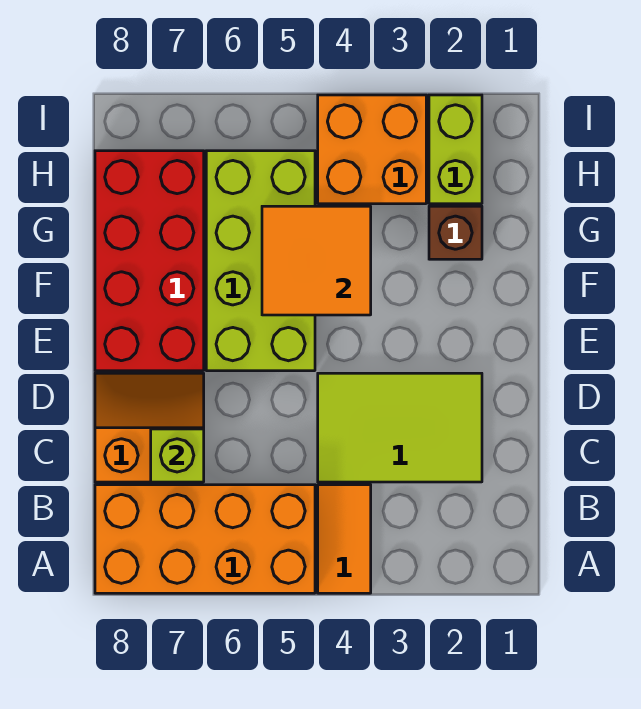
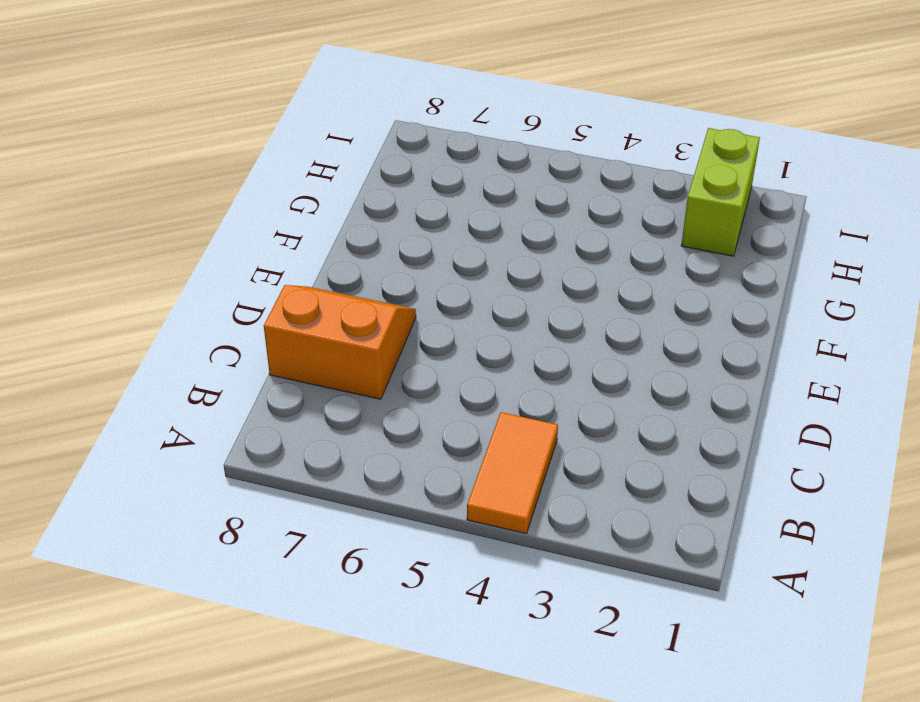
none -> orange brick A5:B8 level 1
none -> lime tile C2:D4 level 1

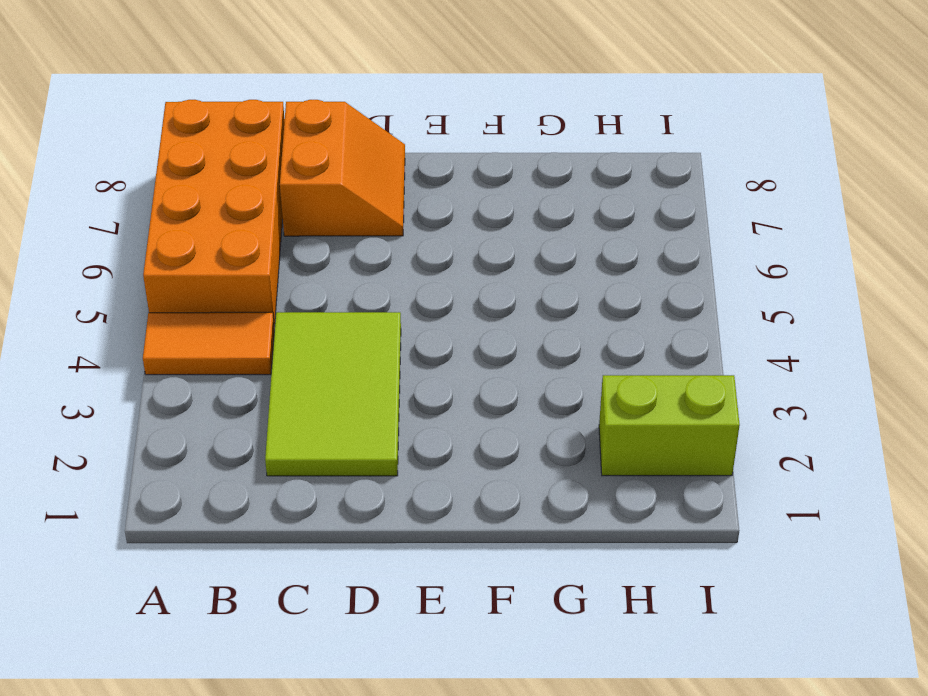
none -> lime brick E5:H6 level 1
none -> red brick E7:H8 level 1

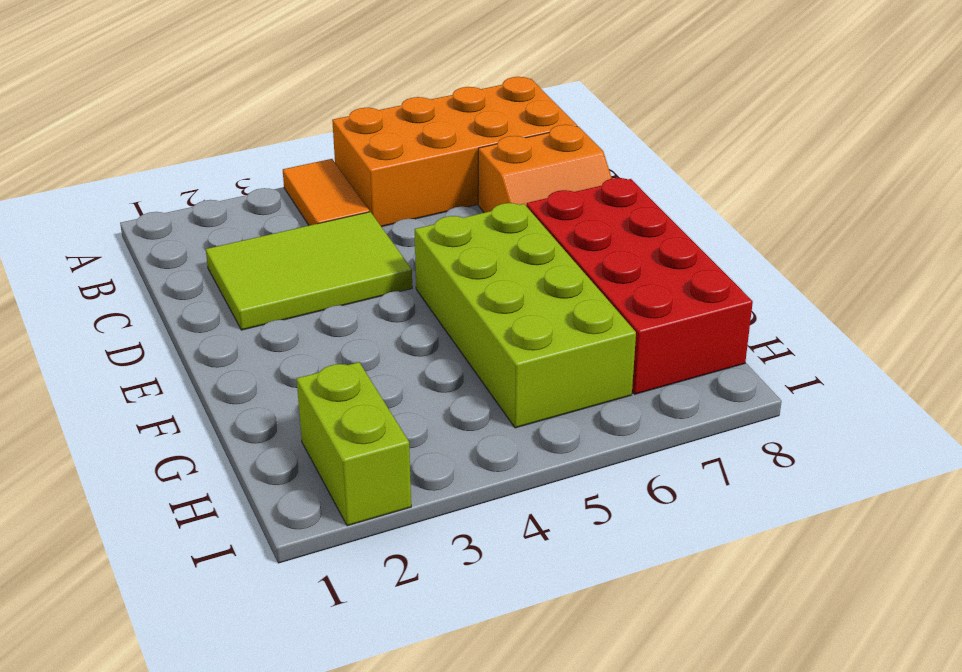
none -> brown brick G2 level 1
none -> orange brick H3:I4 level 1

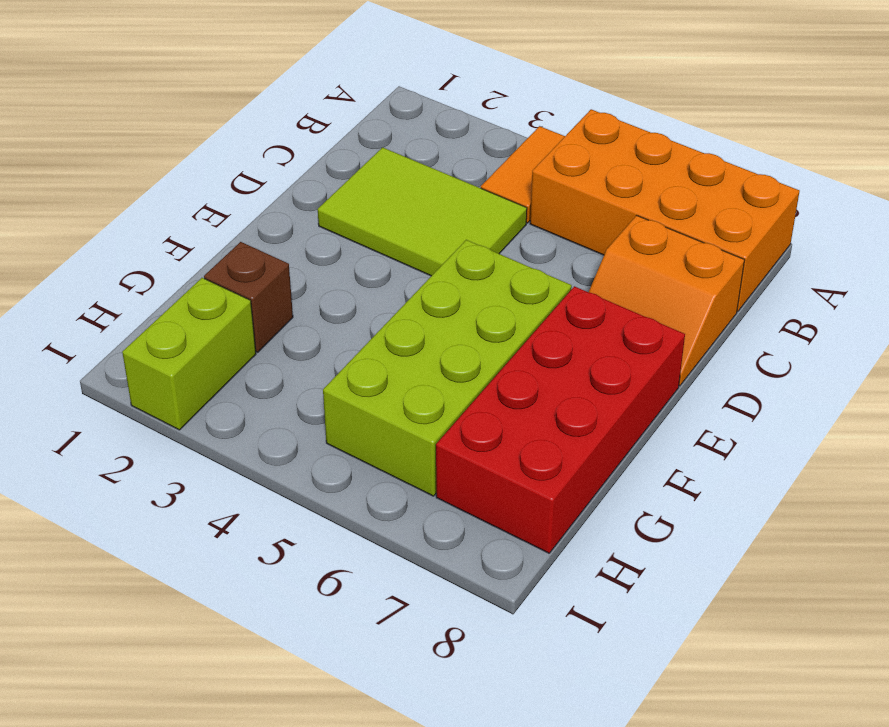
none -> orange brick H3:I4 level 1
none -> lime brick C7 level 2

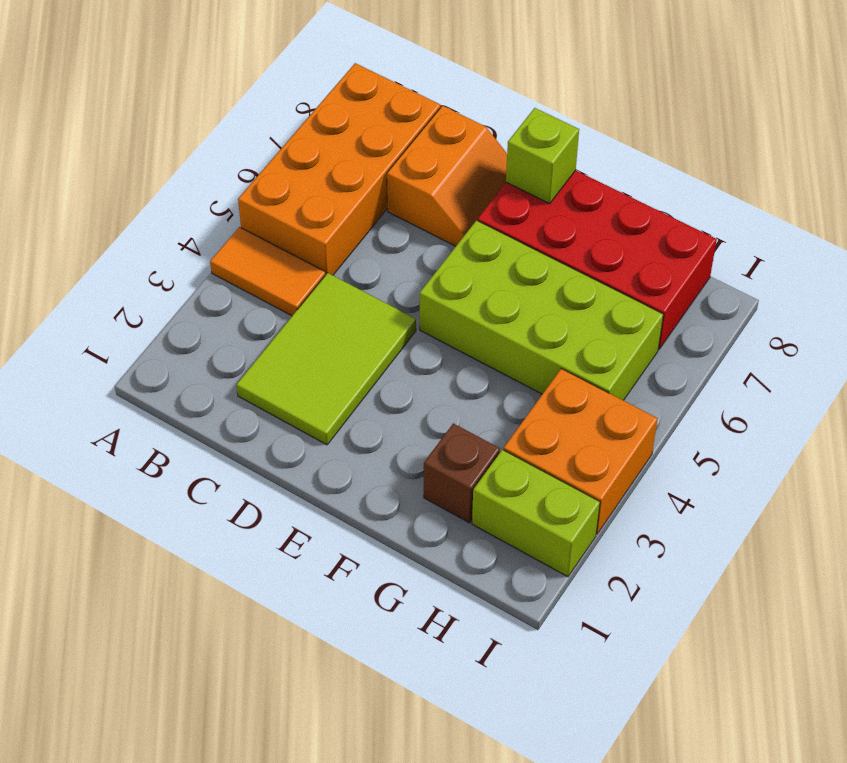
lime brick E8 level 2 -> lime brick C7 level 2
none -> orange tile F4:G5 level 2

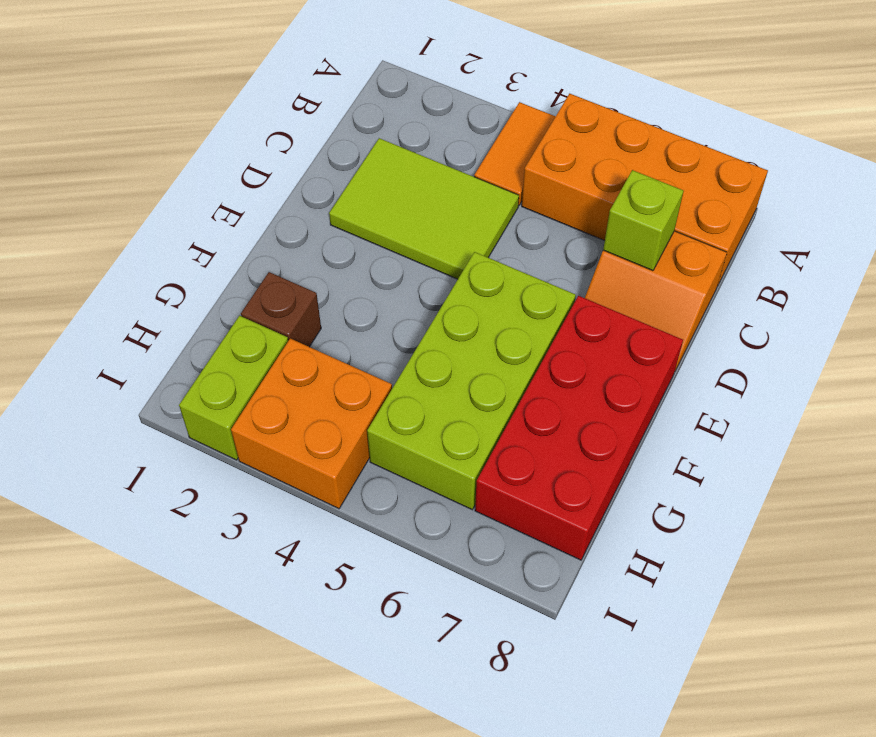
none -> orange tile F4:G5 level 2

